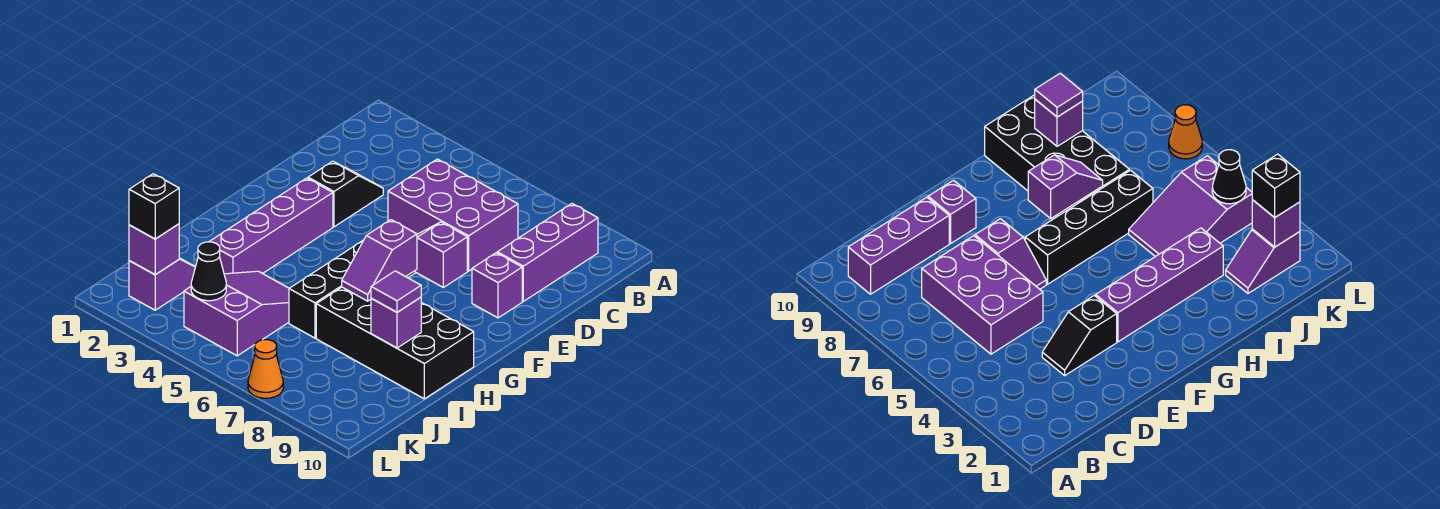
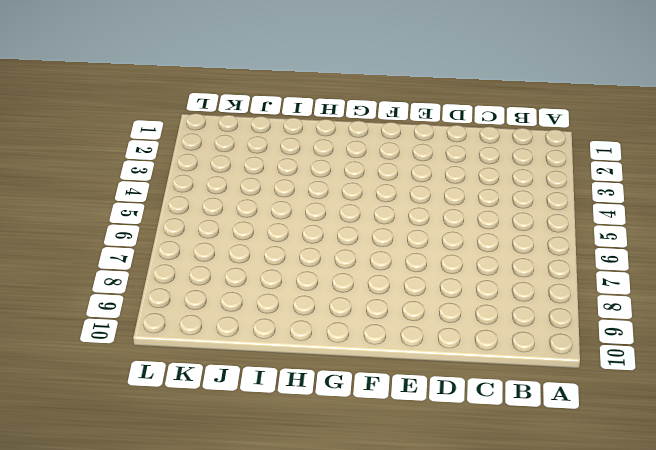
none -> purple brick B9:D9 level 1
none -> purple brick C5:D7 level 1
none -> black slope D3:E3 level 1 top E

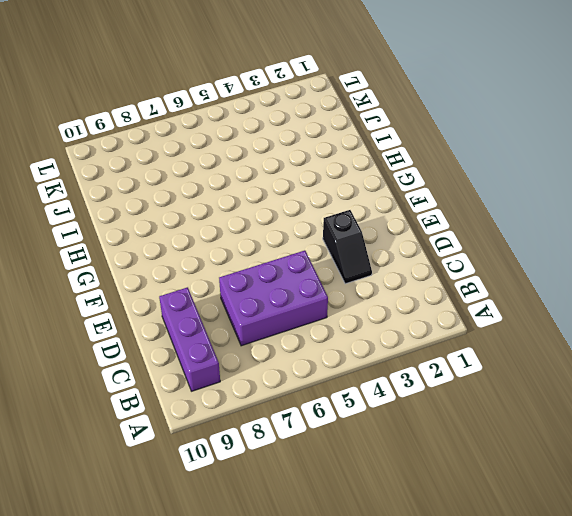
none -> purple slope E6:E7 level 1 top 7
none -> purple brick E9 level 1
none -> purple brick F3:I3 level 1

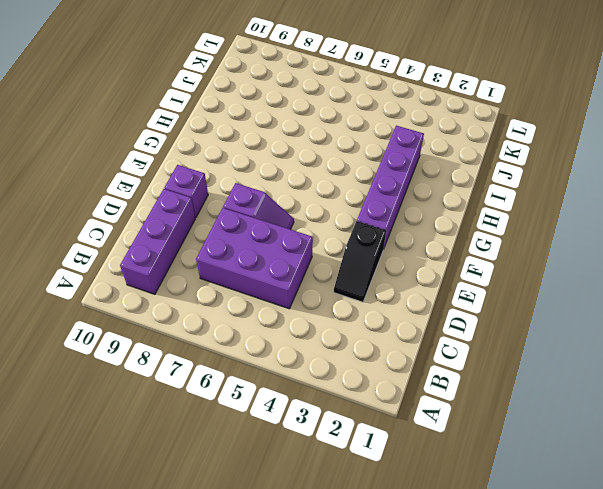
none -> black brick F6:I6 level 1
none -> black brick H7:I10 level 1
none -> purple slope I4:K5 level 1 top K

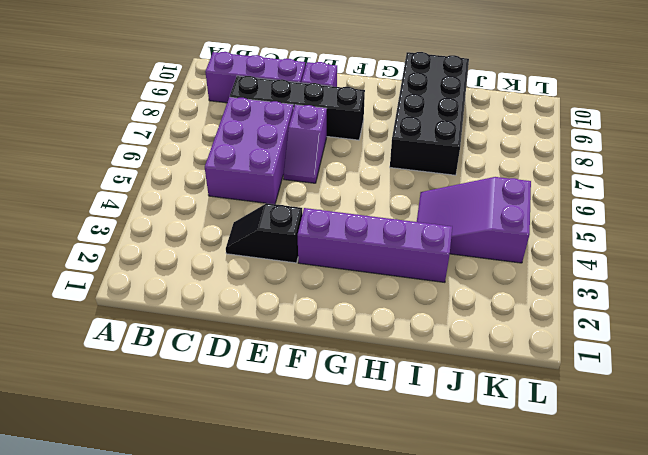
black brick C8:F8 level 1 -> black brick F6:I6 level 1
none -> purple slope J2:K2 level 1 top K
none -> orange cone L7 level 1
none -> purple slope G7:H7 level 2 top G

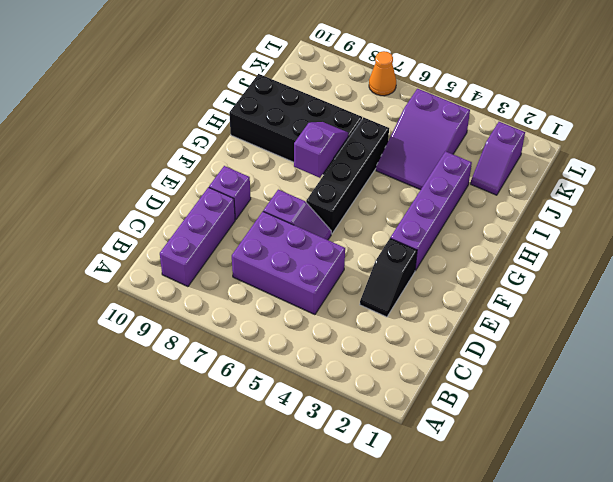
none -> purple brick I9 level 2
none -> purple brick K2 level 2
none -> black cone K4 level 2

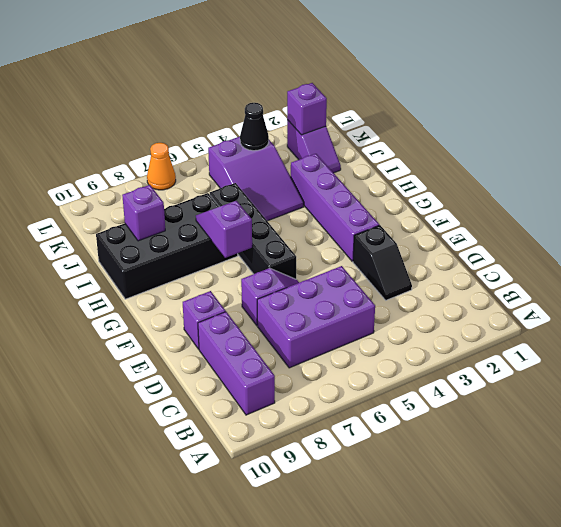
none -> purple tile I9 level 3
none -> black brick K2 level 3

